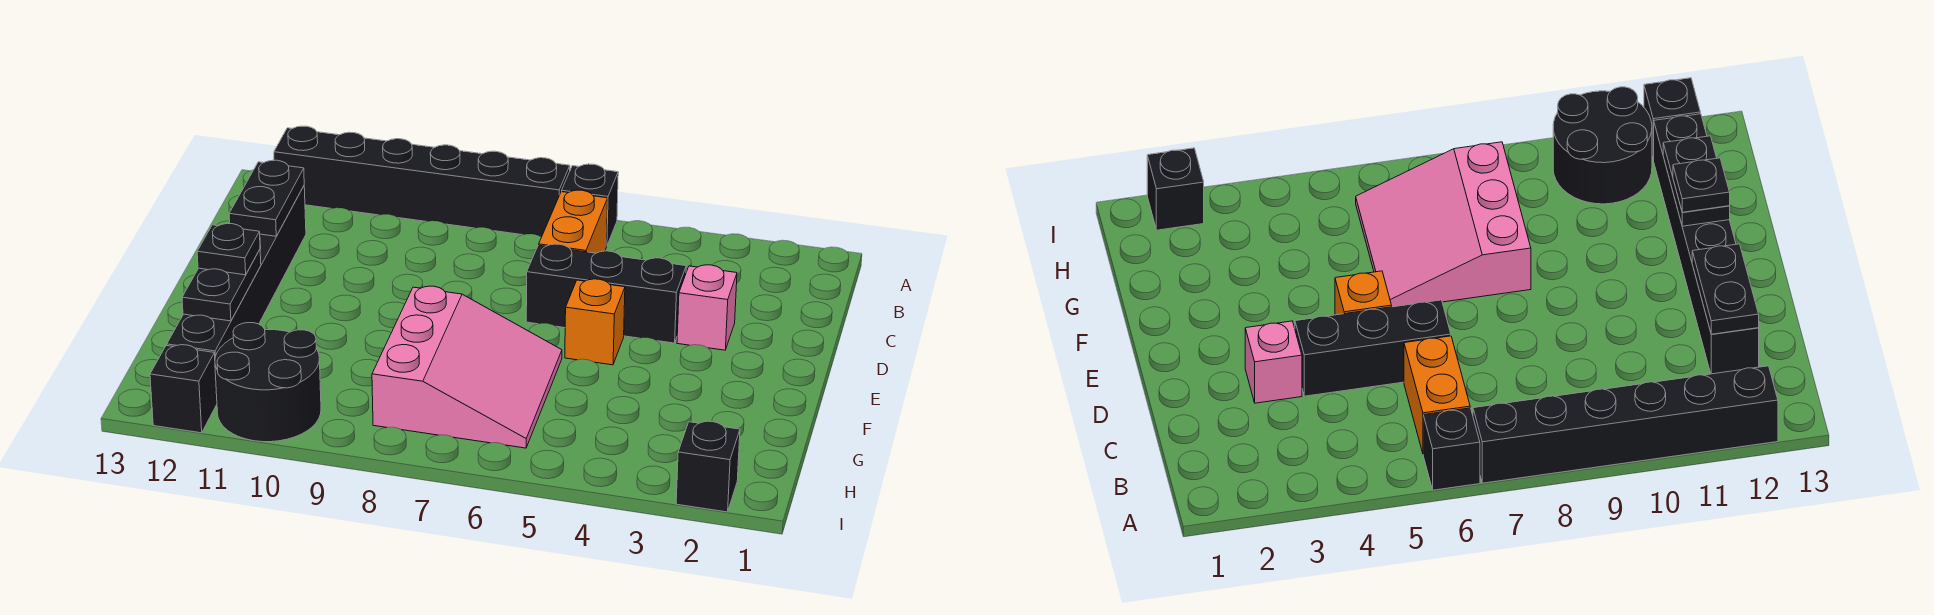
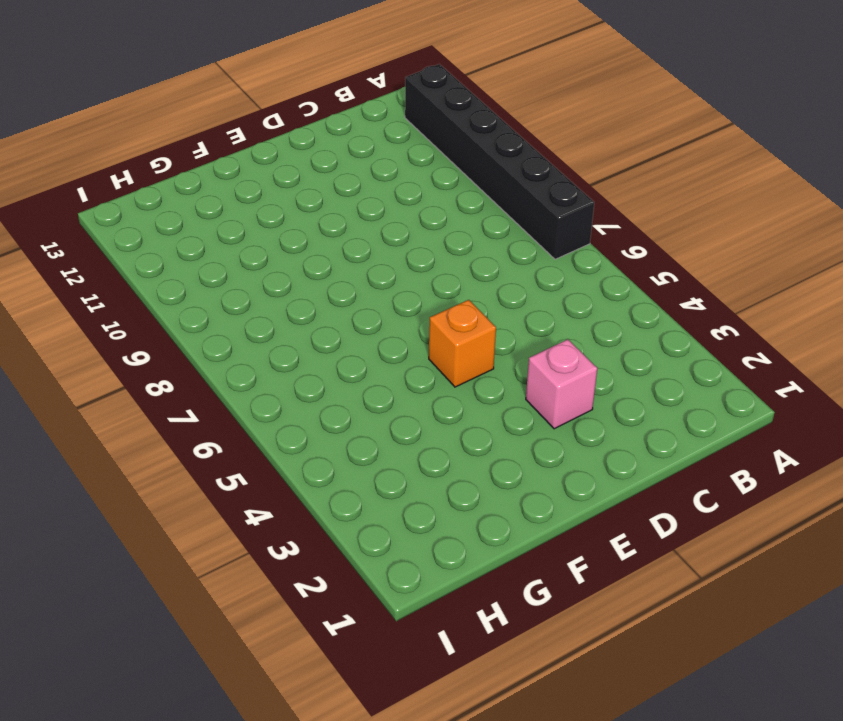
none -> black brick A6 level 1
none -> orange brick B6:C6 level 1
none -> black brick C12:H12 level 1

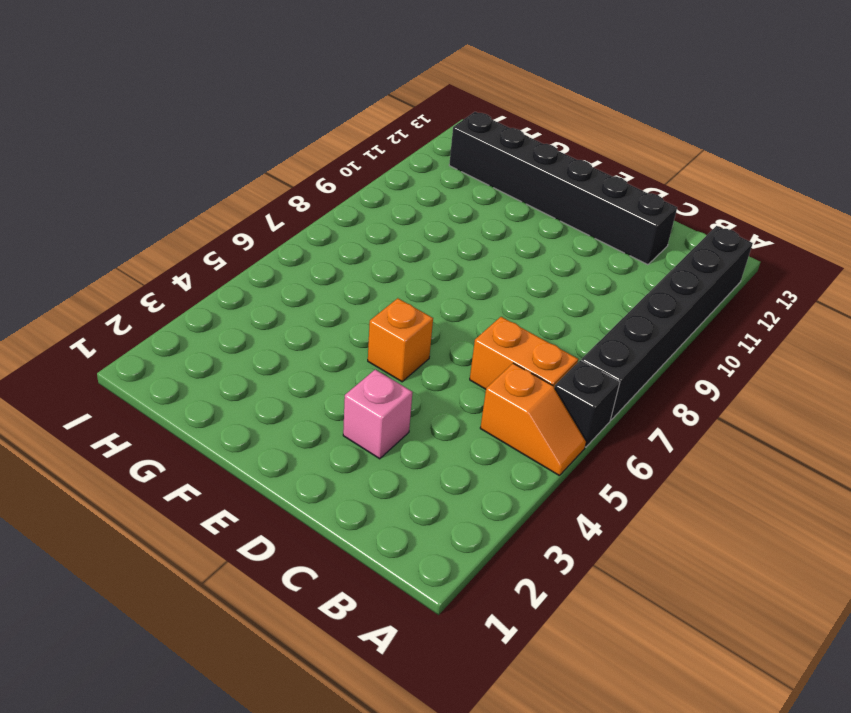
orange slope A5:B5 level 1 top B -> none
none -> black brick D4:D6 level 1
none -> pink slope F6:H8 level 1 top 8
none -> black round brick H10:I11 level 1

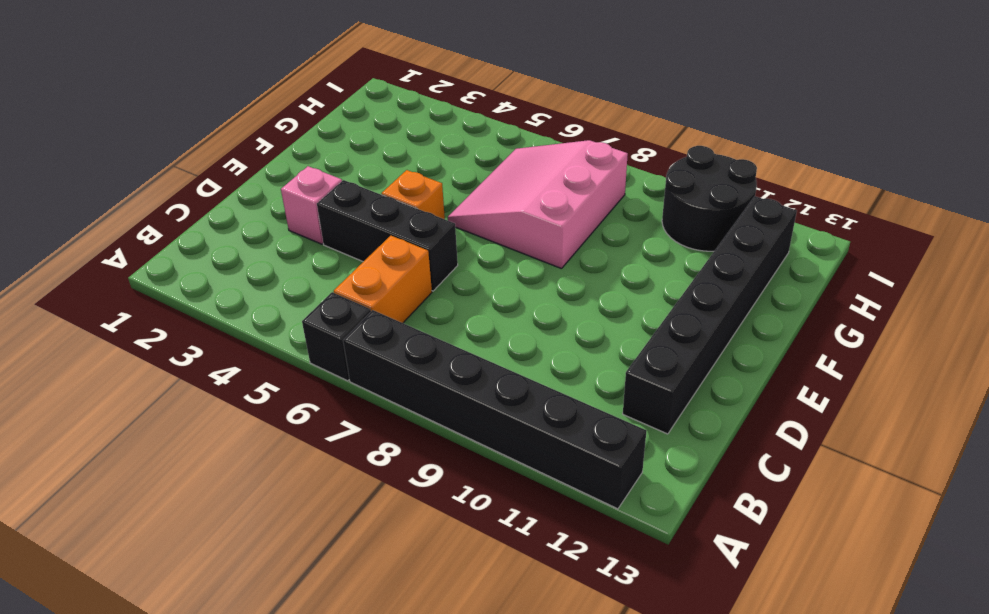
none -> black brick I2 level 1
none -> black brick I12 level 1
none -> black plate C12:D12 level 2

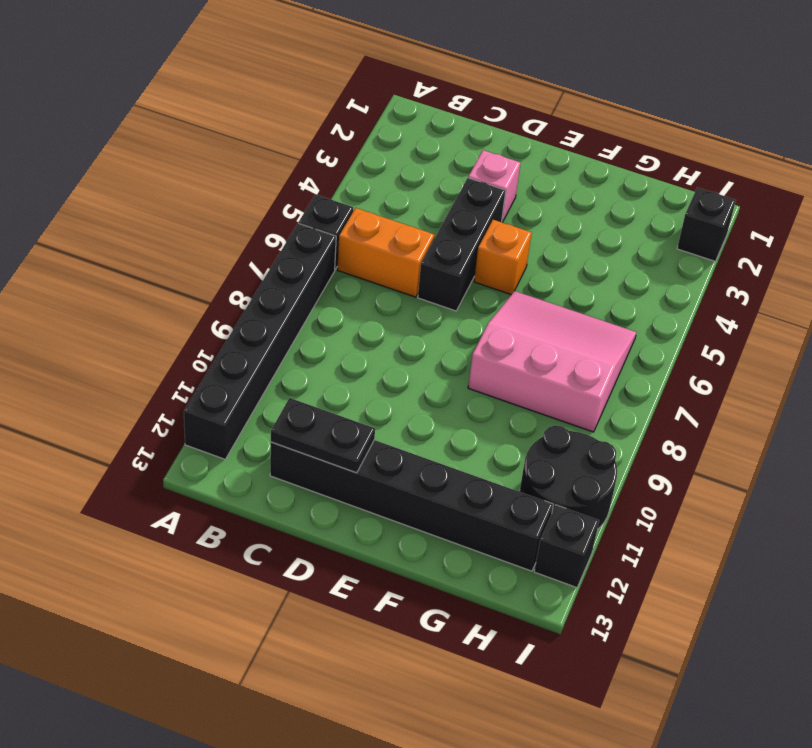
none -> black plate F12:G12 level 2
none -> black plate F12 level 3

